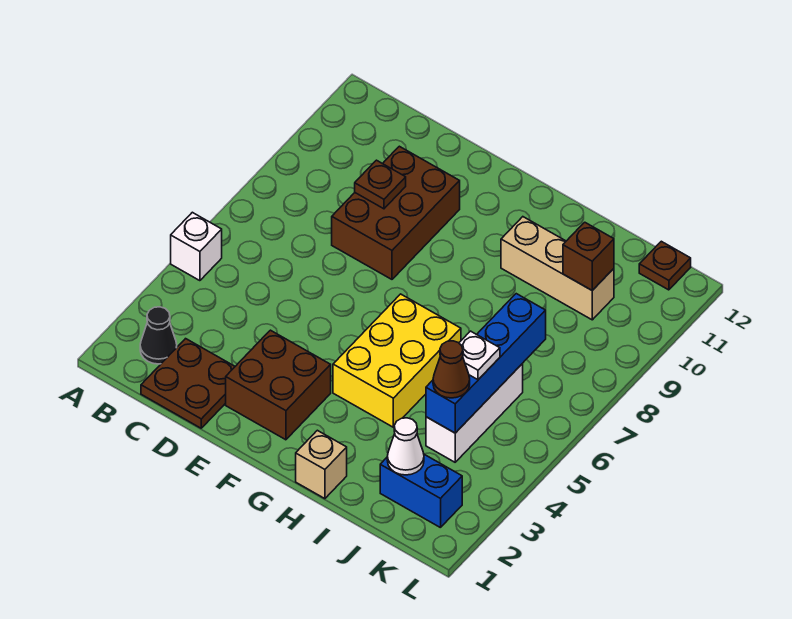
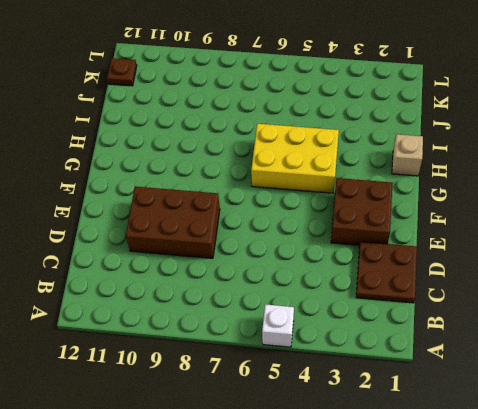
none -> black cone B2 level 1
none -> tan brick H10:J10 level 1
none -> blue brick J2:K2 level 1

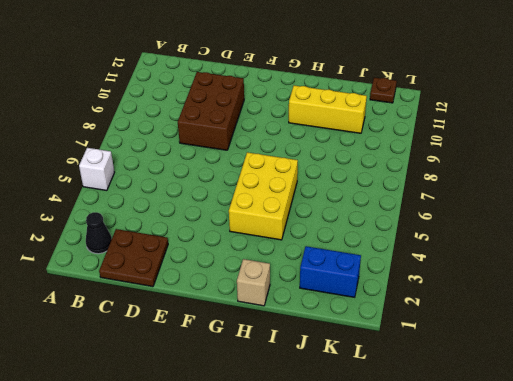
yellow brick H10:J10 level 1 -> tan brick H10:J10 level 1
none -> brown brick E2:F3 level 1
none -> white brick J4:J6 level 1
none -> brown plate D9 level 2

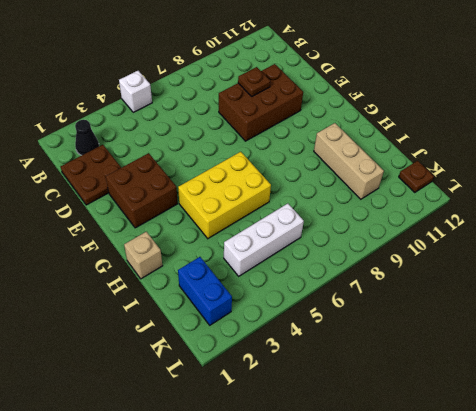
none -> white cone J2 level 2
none -> blue brick J4:J7 level 2
none -> brown brick J10 level 2

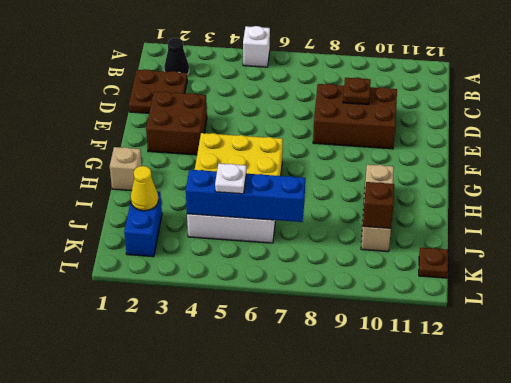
yellow cone J2 level 2 -> white cone J2 level 2
none -> brown cone J4 level 3

